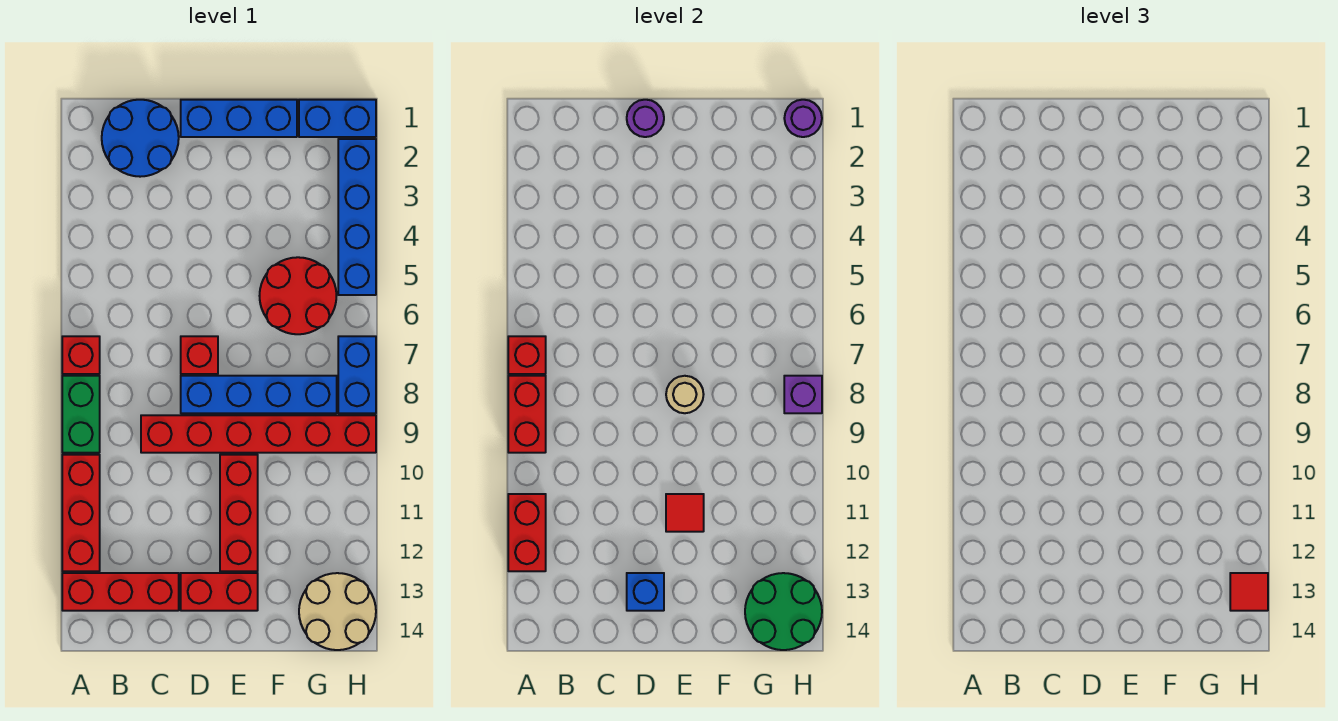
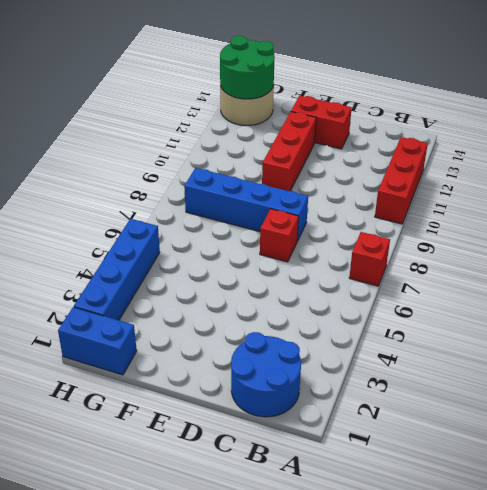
none -> green brick A8:A9 level 1
none -> red brick A13:C13 level 1
none -> red brick C9:H9 level 1

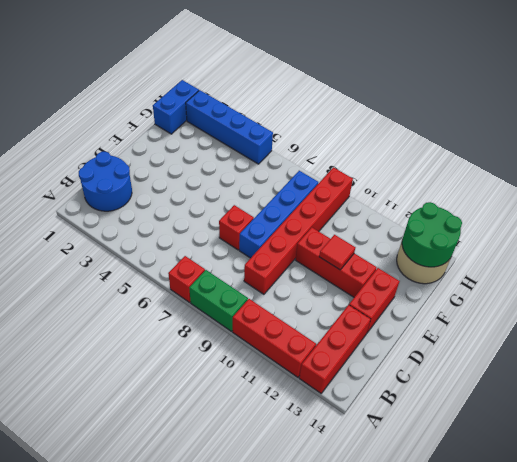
none -> blue brick D1:F1 level 1
none -> red round brick F5:G6 level 1
none -> blue brick H7:H8 level 1

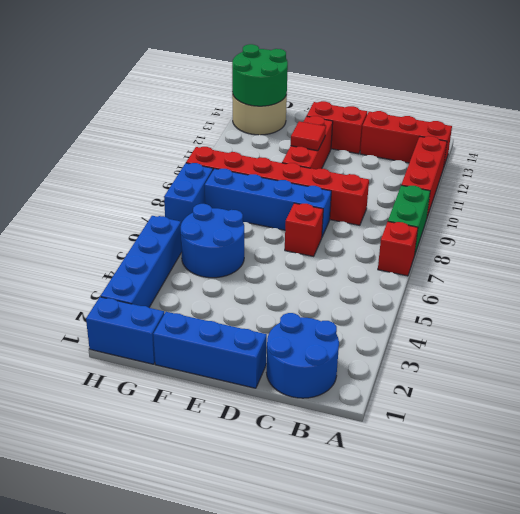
blue round brick F5:G6 level 1 -> red round brick F5:G6 level 1
none -> red brick A7 level 2
none -> red brick A8:A9 level 2
none -> red brick A11:A12 level 2

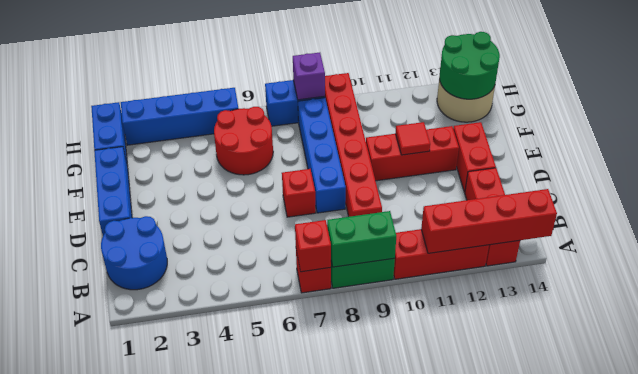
green brick A8:A9 level 2 -> red brick A8:A9 level 2
red brick A11:A14 level 2 -> red brick A11:A12 level 2
none -> purple round brick D1 level 2
none -> blue brick D13 level 2
none -> tan round brick E8 level 2

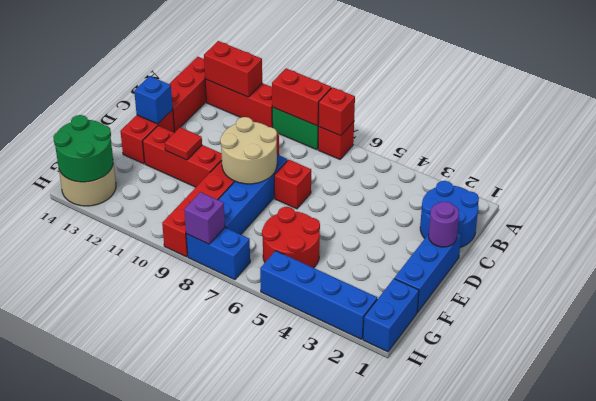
tan round brick D8:E9 level 2 -> tan round brick E8 level 2
none -> purple round brick H1 level 2
none -> red tile H13 level 3

